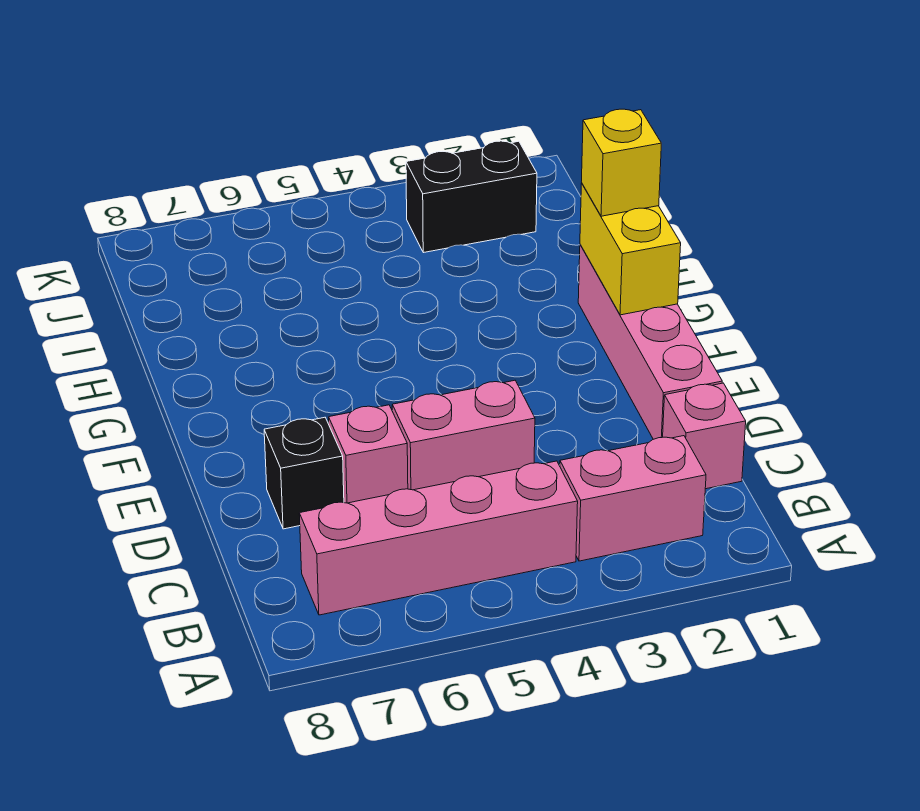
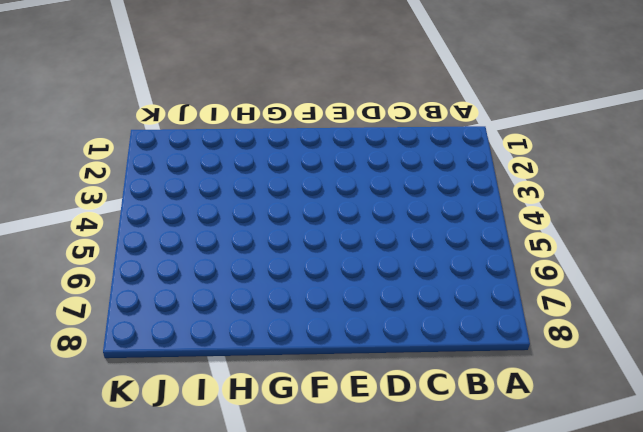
none -> pink brick B2:B3 level 1
none -> pink brick B4:B7 level 1

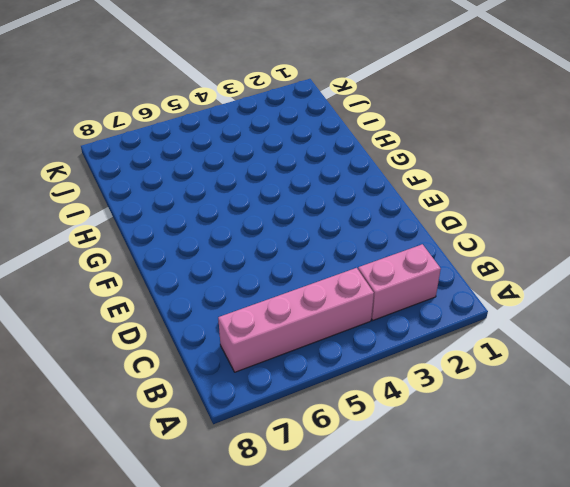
none -> pink brick C1 level 1
none -> pink brick D1:G1 level 1

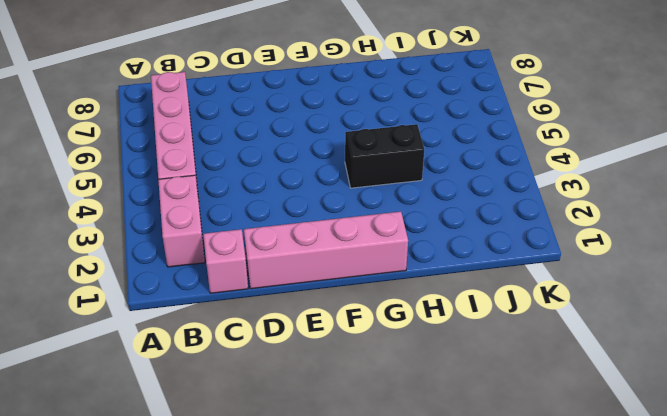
black brick G4:H4 level 1 -> black brick J2:J3 level 1
none -> pink brick D4:D5 level 1
none -> pink brick D6 level 1

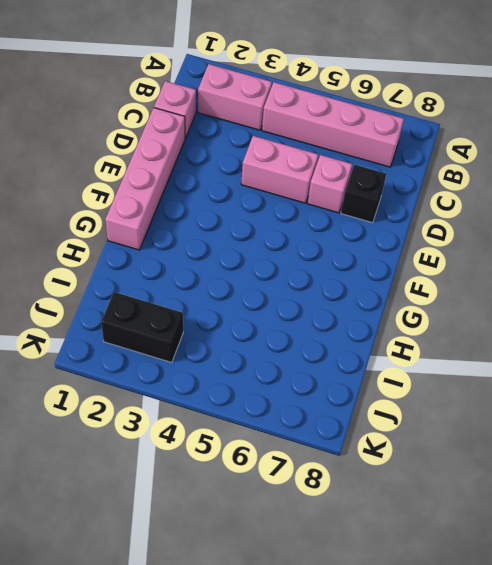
none -> yellow brick F1:G1 level 2
none -> yellow brick G1 level 3

